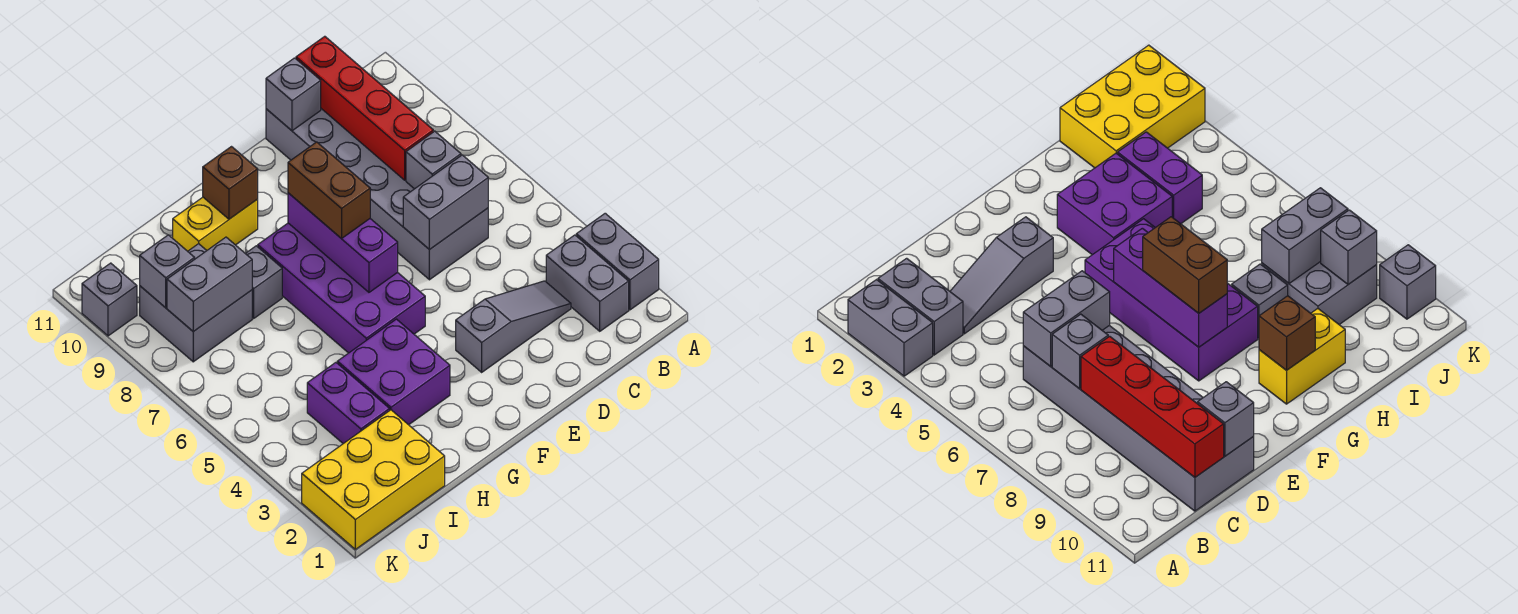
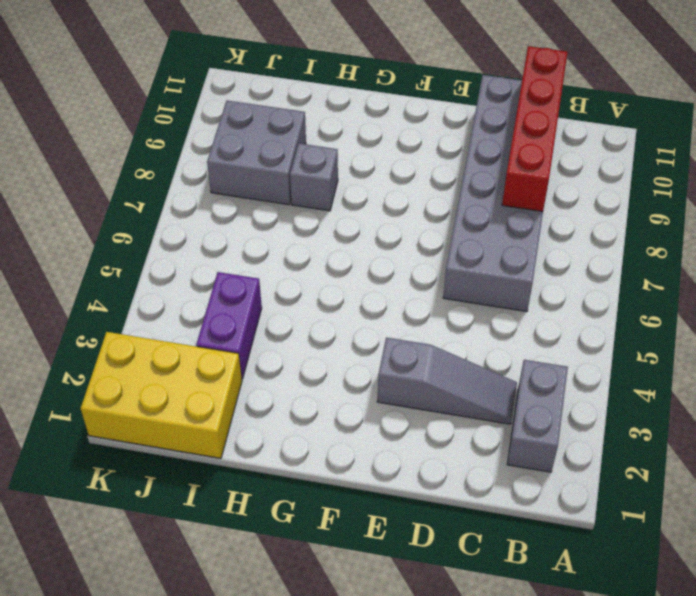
none -> grey brick A2:A3 level 1
none -> purple brick F5:G8 level 1
none -> purple brick G3:H4 level 1

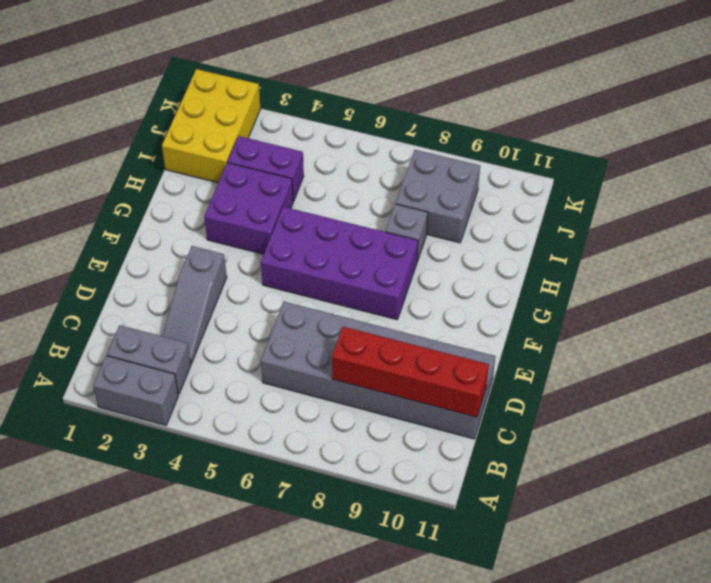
none -> yellow brick G10:H10 level 1
none -> grey brick K10 level 1
none -> grey brick C6:D6 level 2

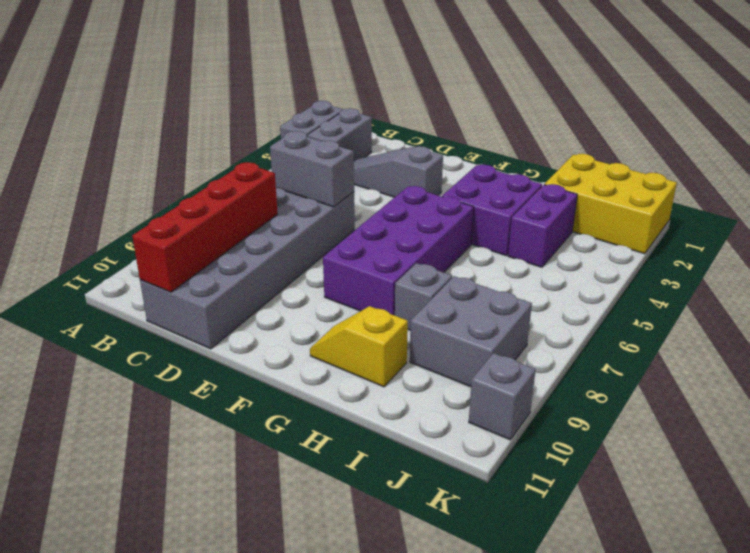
yellow slope G10:H10 level 1 top H -> yellow brick G10:H10 level 1
none -> grey brick C7 level 2
none -> grey brick D11 level 2
none -> purple brick F6:F8 level 2

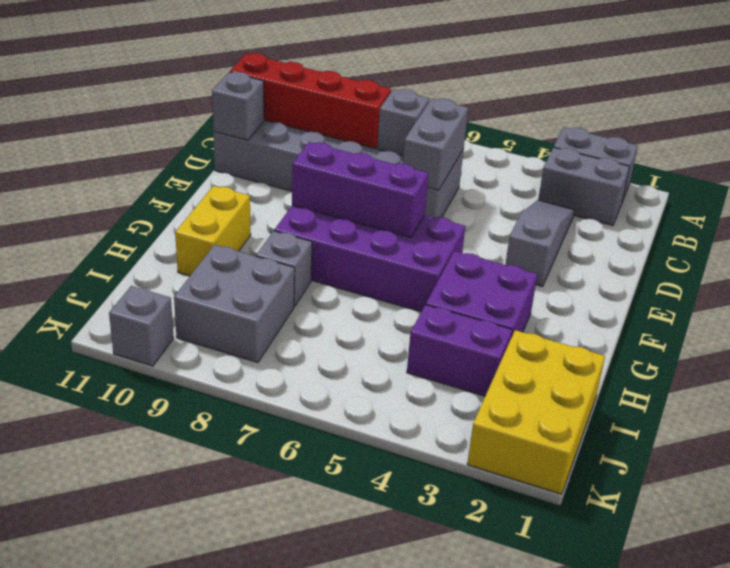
none -> brown brick G10 level 2
none -> grey brick I8:J8 level 2
none -> grey brick J9 level 2

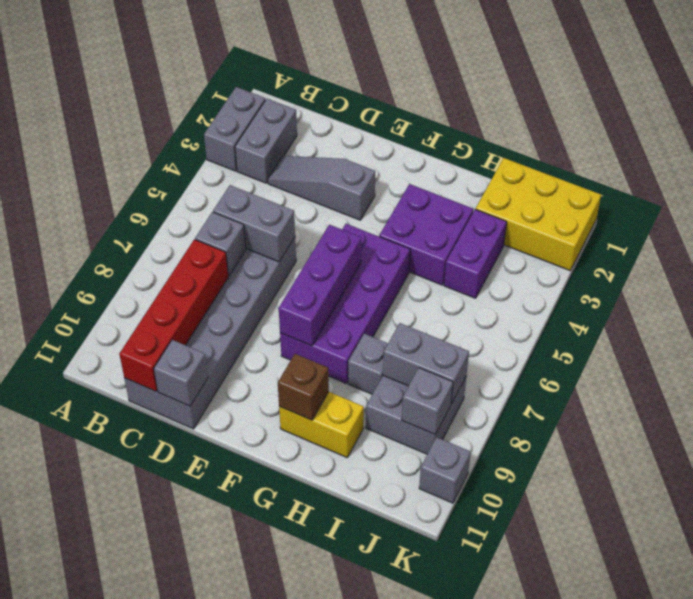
none -> brown brick F7:F8 level 3

